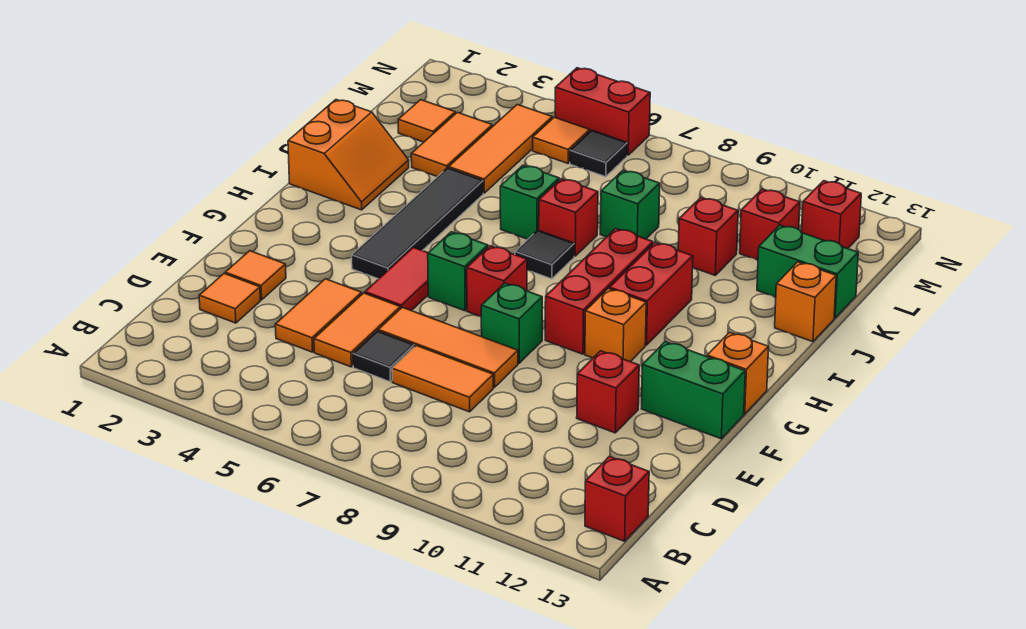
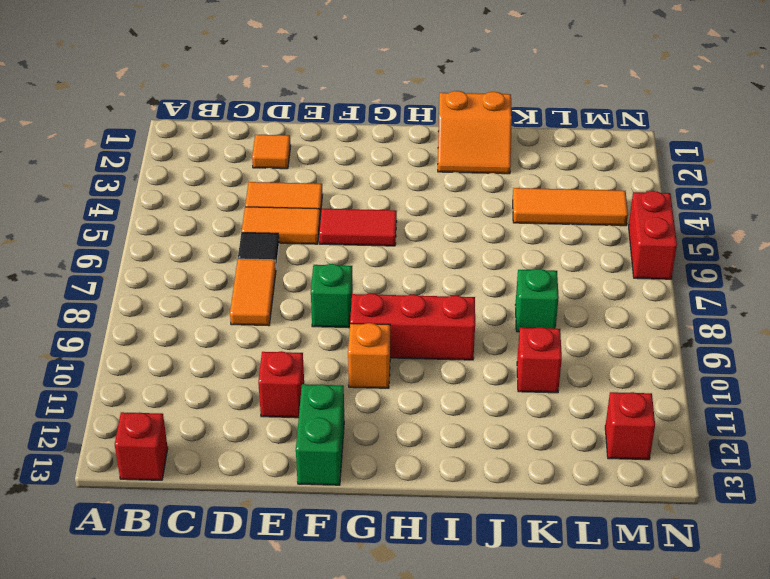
none -> orange tile E2 level 1
none -> orange tile E6:E8 level 1
none -> black tile G4:J4 level 1
none -> green brick G6 level 1

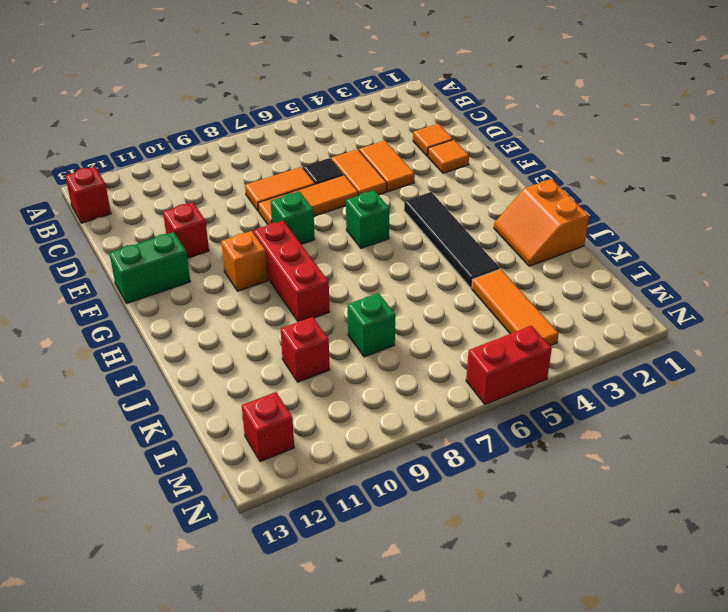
none -> red tile F5:G5 level 1
none -> red brick G7 level 1
none -> orange brick G13 level 1
none -> red brick H10:I10 level 1

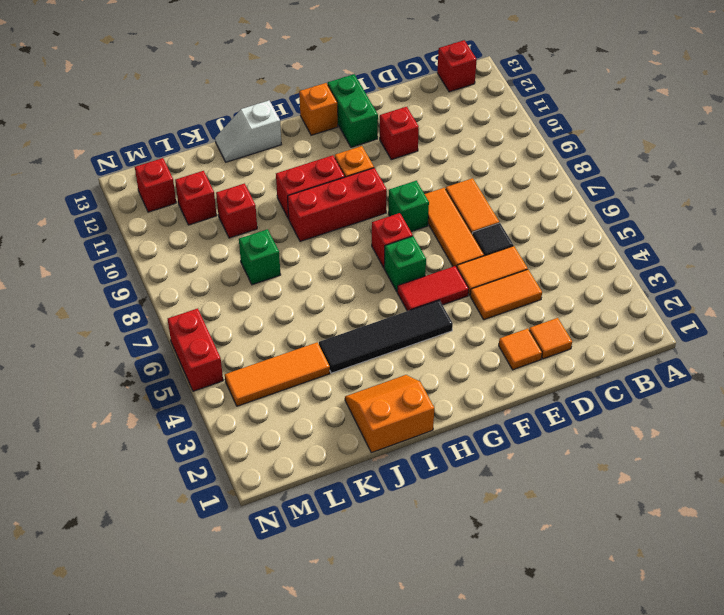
white slope I13:J13 level 1 top I -> orange brick J13 level 1
none -> black tile I7 level 1
none -> green brick J6 level 1
none -> red brick J7 level 1
none -> orange tile K3:L3 level 1

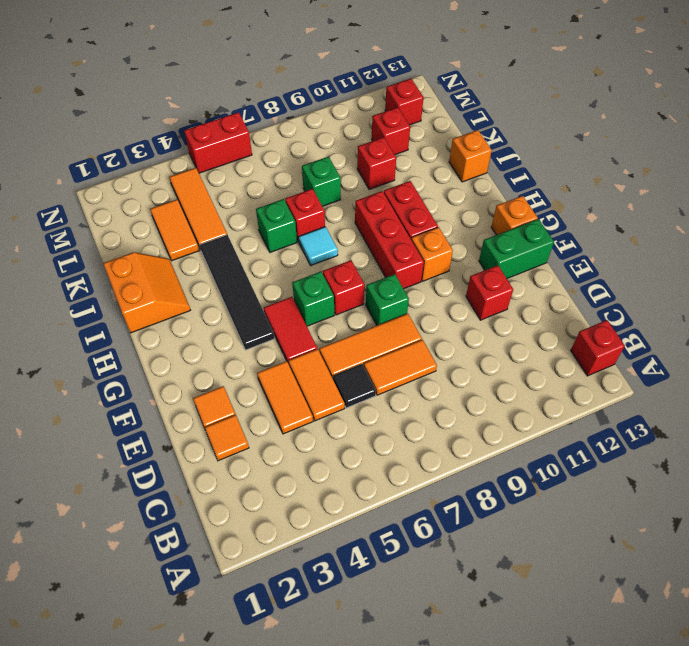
cyan tile I7 level 1 -> black tile I7 level 1
none -> green brick K12:K13 level 1
none -> orange tile L2 level 1
none -> orange tile M5 level 1
none -> black tile M6 level 1

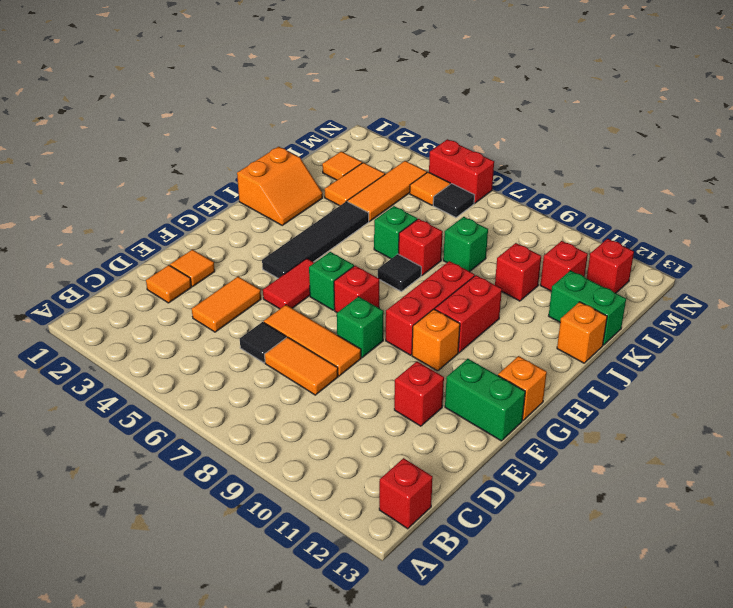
none -> orange tile D5:E5 level 1

